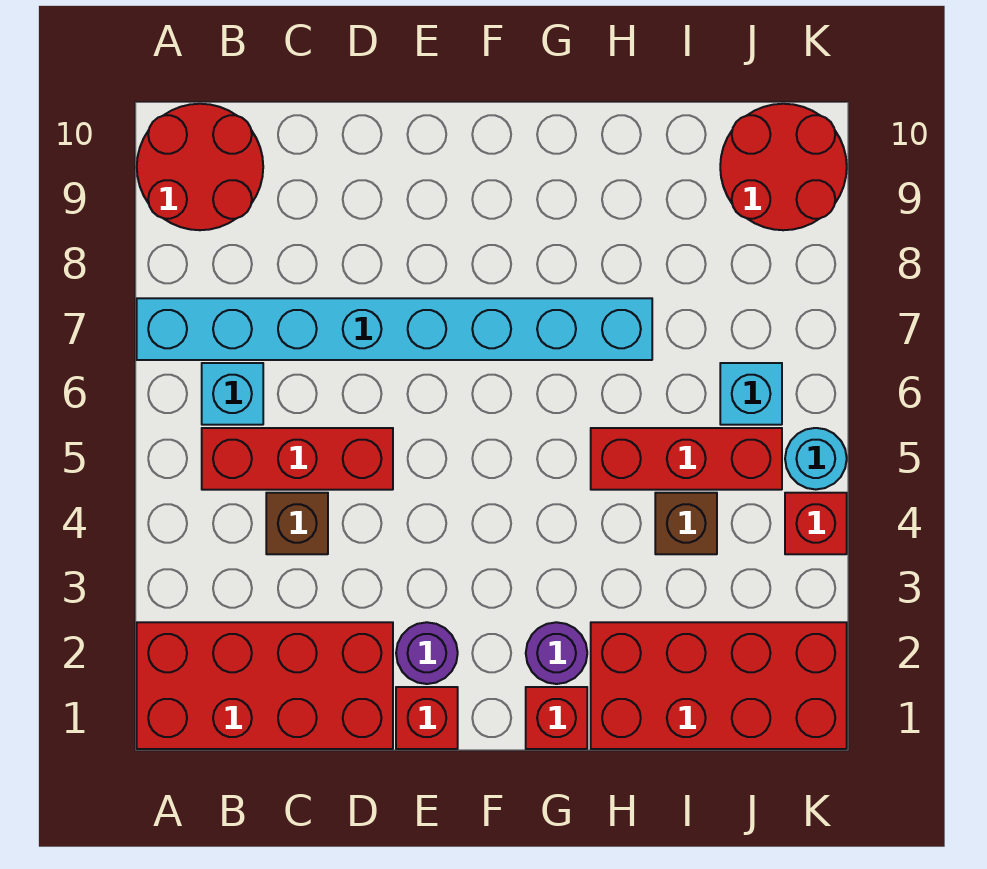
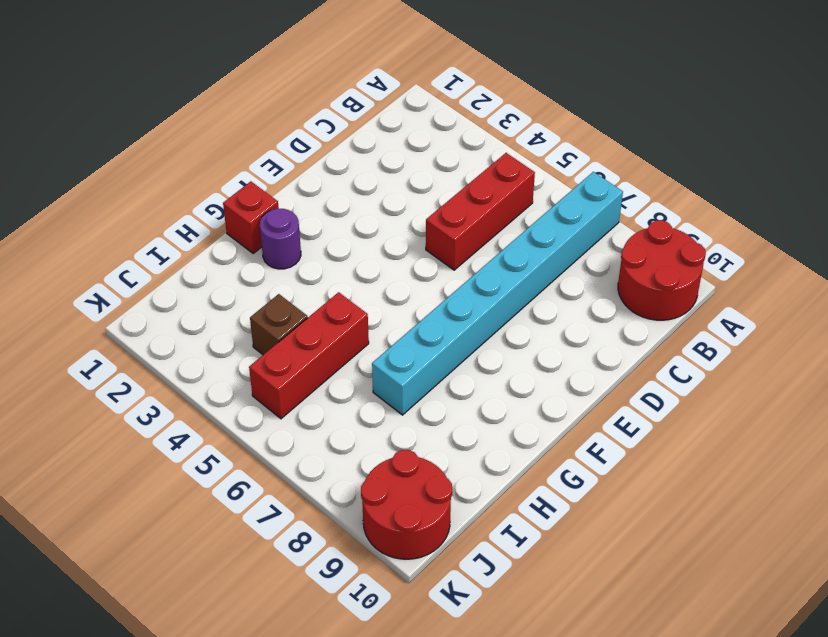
none -> red brick A1:D2 level 1
none -> cyan brick B6 level 1
none -> brown brick C4 level 1

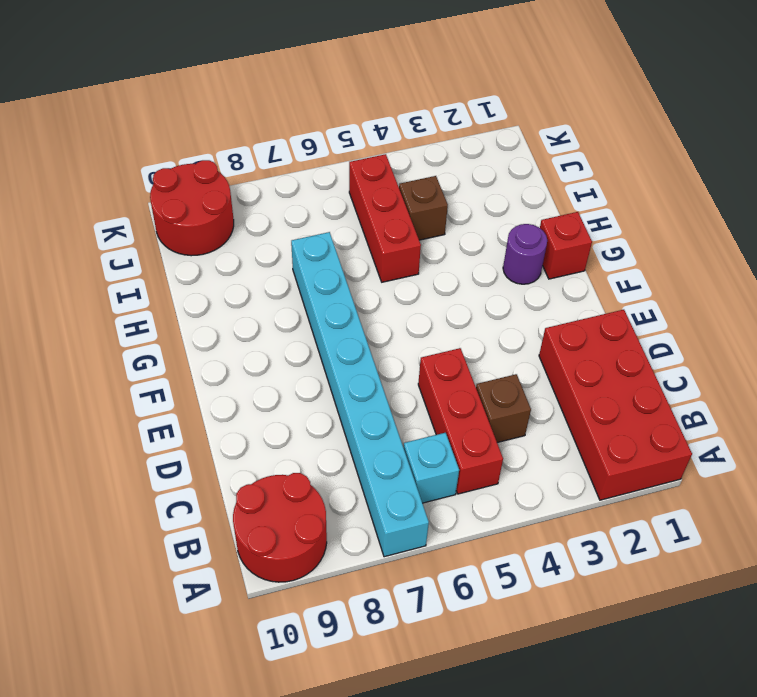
none -> red brick E1 level 1
none -> purple round brick E2 level 1
none -> red brick H1:K2 level 1

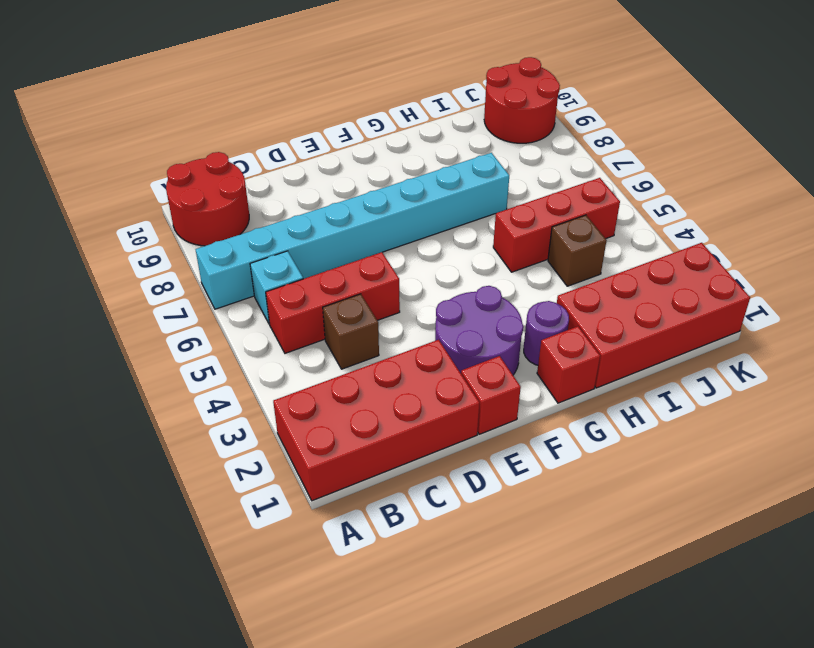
purple round brick E2:F3 level 1 -> purple round brick E2 level 1
none -> cyan brick J6 level 1
none -> red brick K4 level 1
none -> cyan round brick K5 level 1

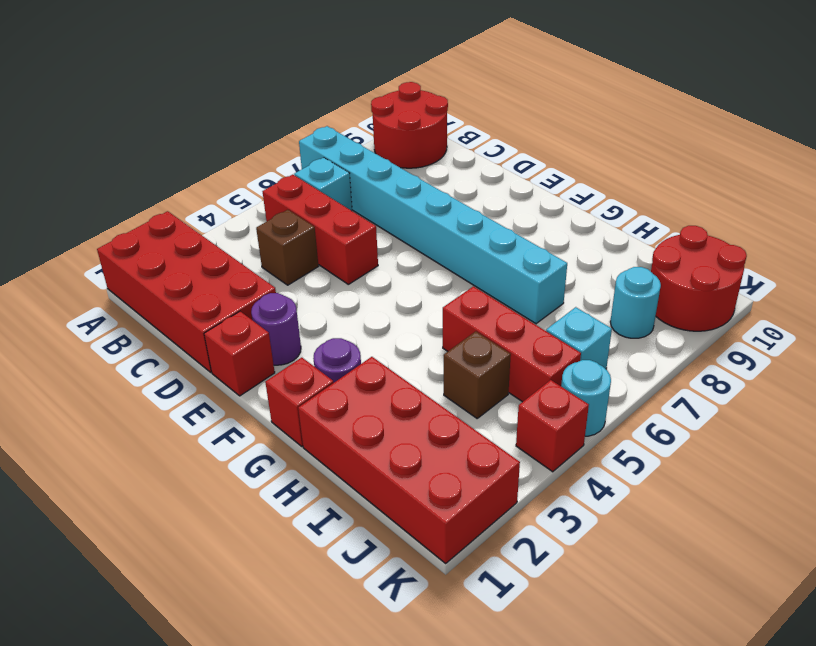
cyan round brick J8 level 1 -> none

